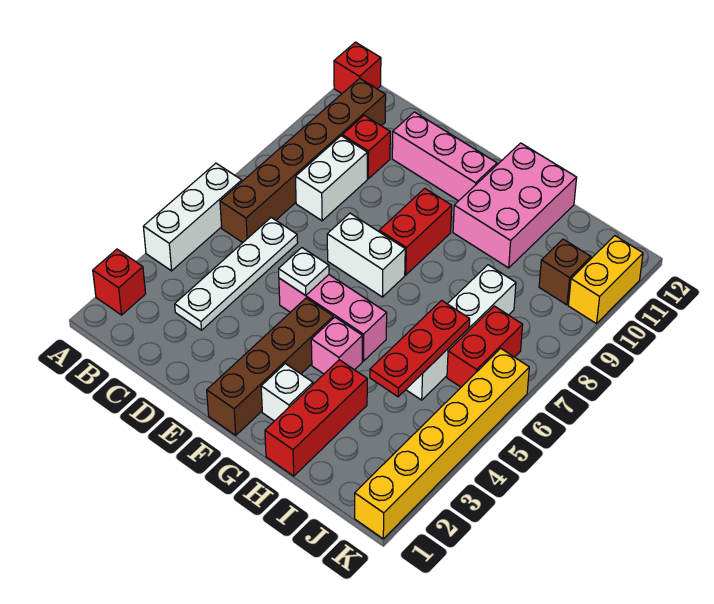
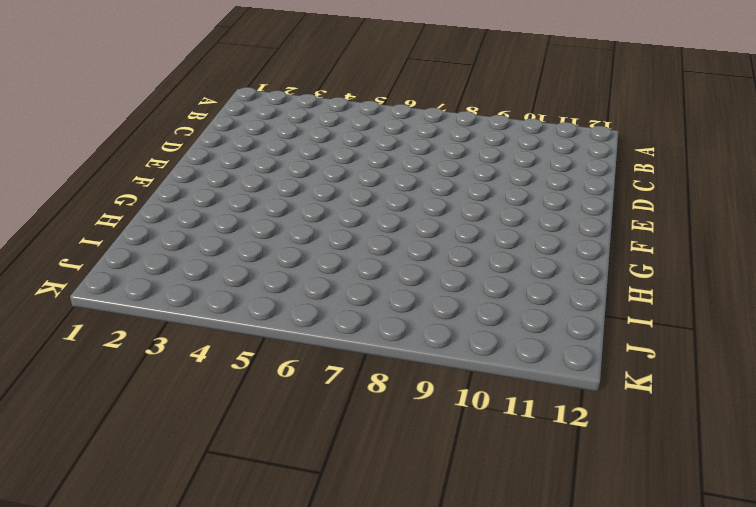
none -> red brick A2 level 1
none -> white brick A4:A6 level 1
none -> red brick A12 level 1

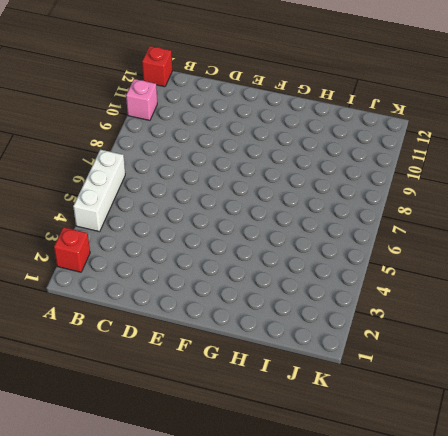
pink brick A10 level 1 -> pink brick G4 level 1
none -> brown brick B6:B11 level 1
none -> white plate C3:C6 level 1
none -> white brick C8:C9 level 1

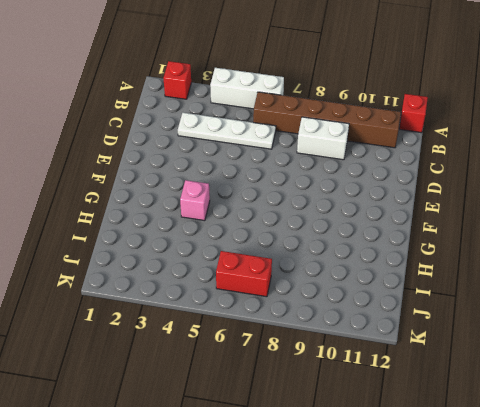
none -> red brick C10 level 1
none -> pink brick D11:F11 level 1
none -> pink brick E5:G5 level 1

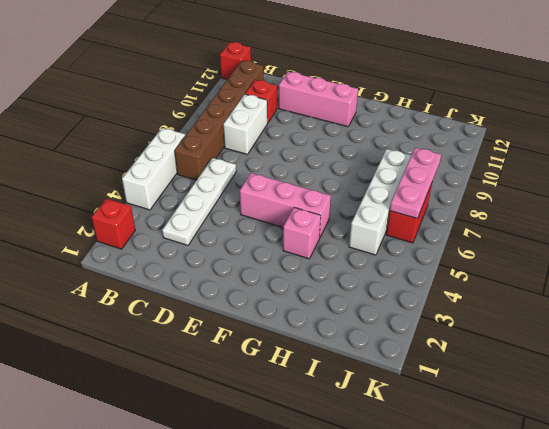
pink plate J6:J8 level 2 -> none
none -> white brick E7:F7 level 1
none -> brown brick F1:F4 level 1
none -> red brick F8:F9 level 1

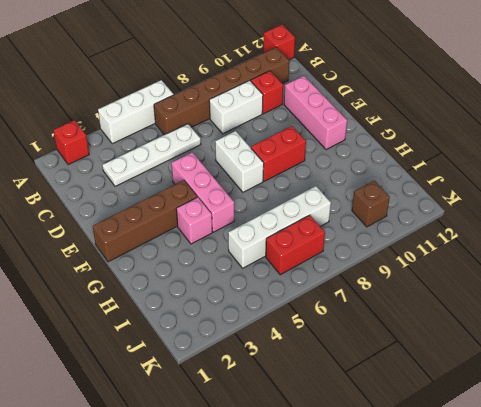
none -> white brick G2 level 1
none -> pink brick G10:H12 level 1
none -> red brick H1:H3 level 1

